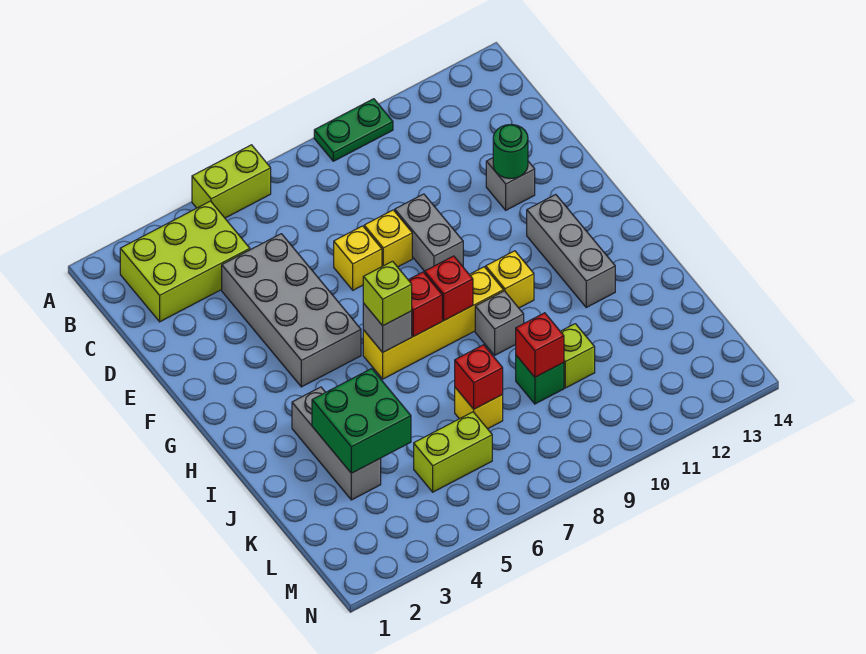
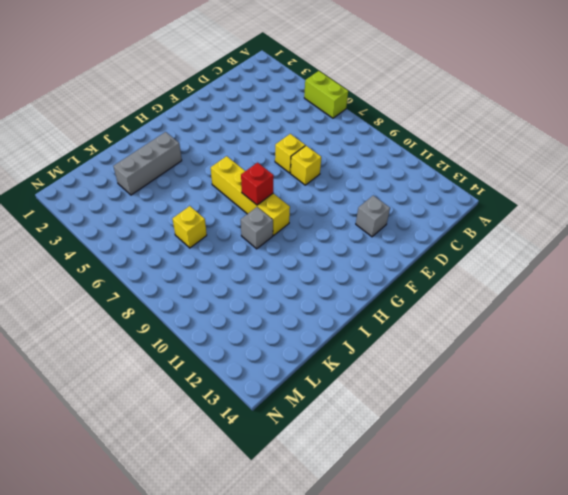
none -> green plate A9:A10 level 1
none -> lime brick B2:C4 level 1
none -> grey brick D4:G5 level 1

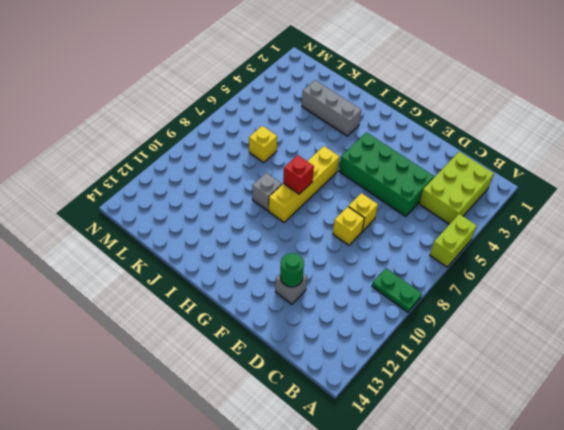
green plate A9:B9 level 1 -> green plate A9:A10 level 1
green brick D4:G5 level 1 -> grey brick D4:G5 level 1
none -> grey brick E9:F9 level 1
none -> grey brick G12:I12 level 1
none -> yellow brick H10 level 1

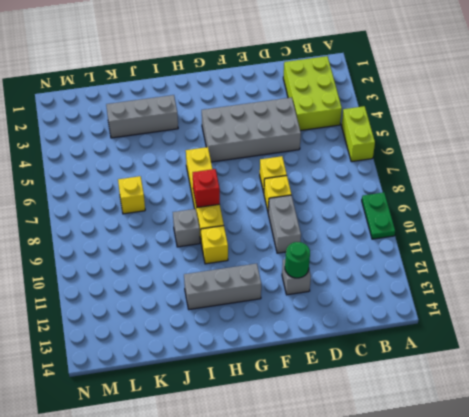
grey brick E9:E10 level 1 -> grey brick E9:F9 level 1
none -> green brick K9 level 1
none -> lime brick K10 level 1
none -> lime brick L5:L6 level 1

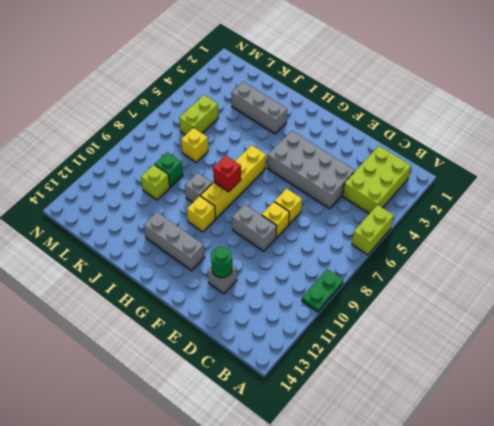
none -> grey brick H6 level 2
none -> red brick H7 level 2
none -> green brick J3:K4 level 2

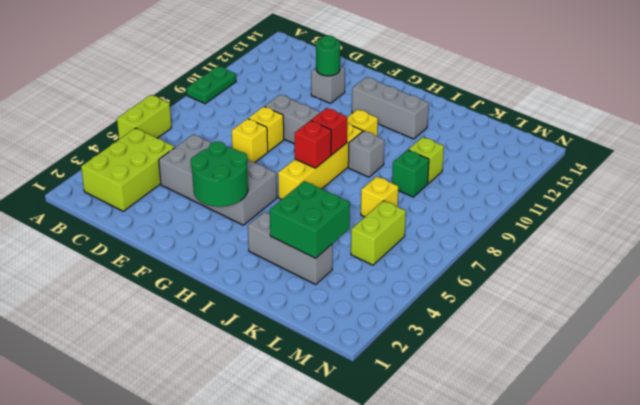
green round brick F3:G4 level 2 -> none
none -> grey brick H6 level 2
none -> red brick K7 level 2
none -> red brick K9 level 2

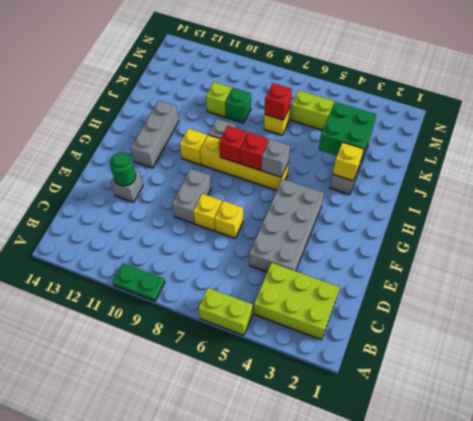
yellow brick I3 level 2 -> none
none -> red brick K9 level 2
none -> lime brick H6 level 3

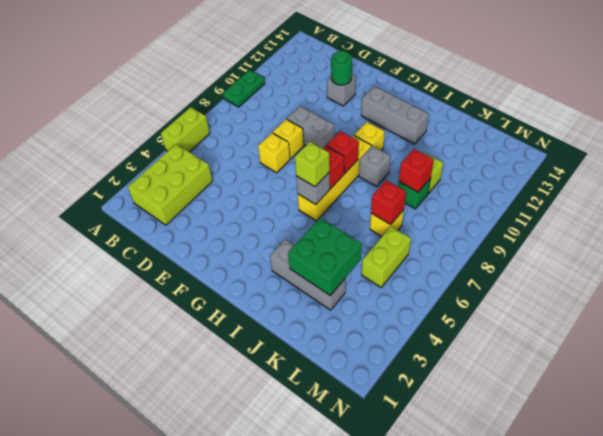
none -> grey brick D4:G5 level 1

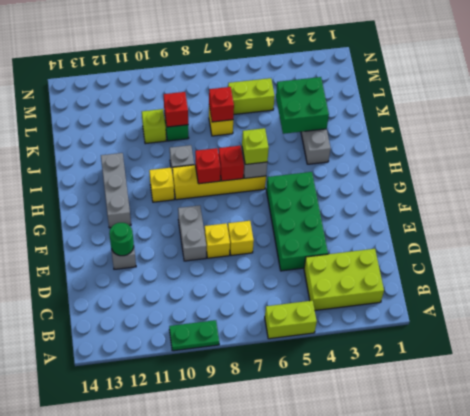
green brick D4:G5 level 1 -> grey brick D4:G5 level 1

